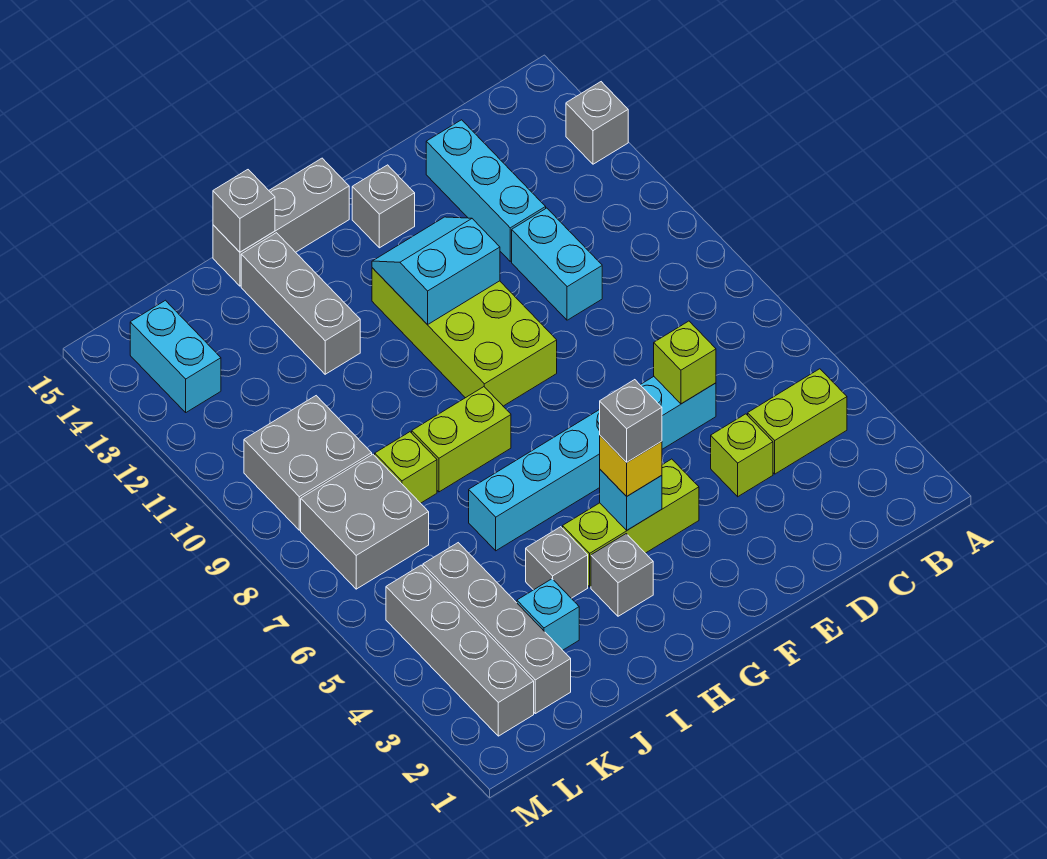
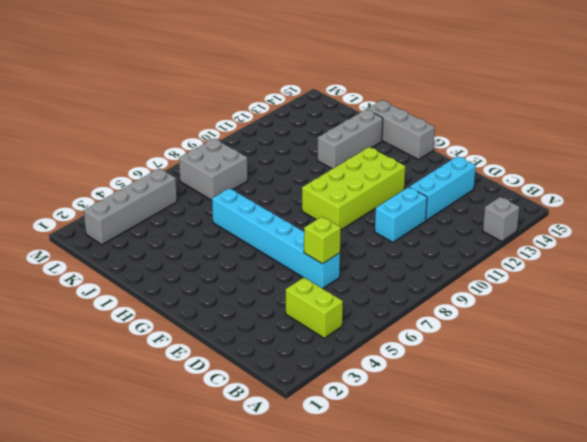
none -> lime brick D4 level 1
none -> lime brick F4:H4 level 1
none -> grey brick F14 level 1

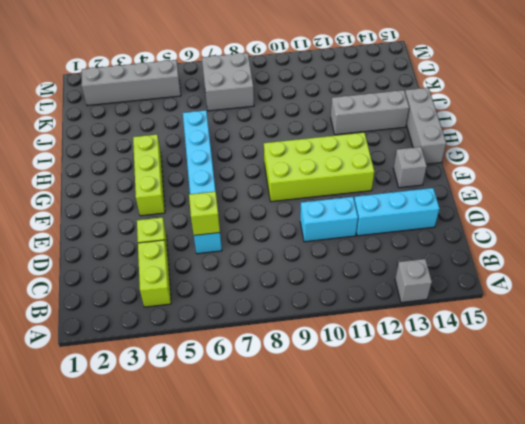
none -> grey brick H3 level 1
none -> lime brick H8:I8 level 1
none -> grey brick I4 level 1

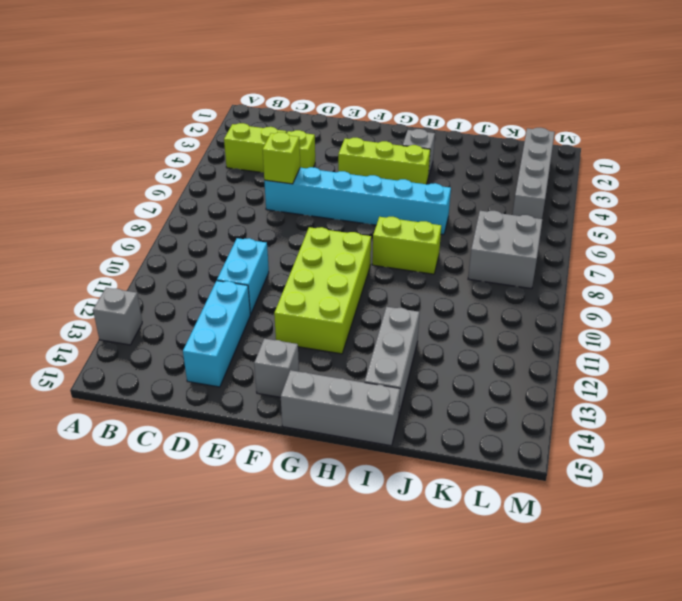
none -> grey brick I4 level 1
none -> cyan brick J3 level 1
none -> lime brick J8 level 1

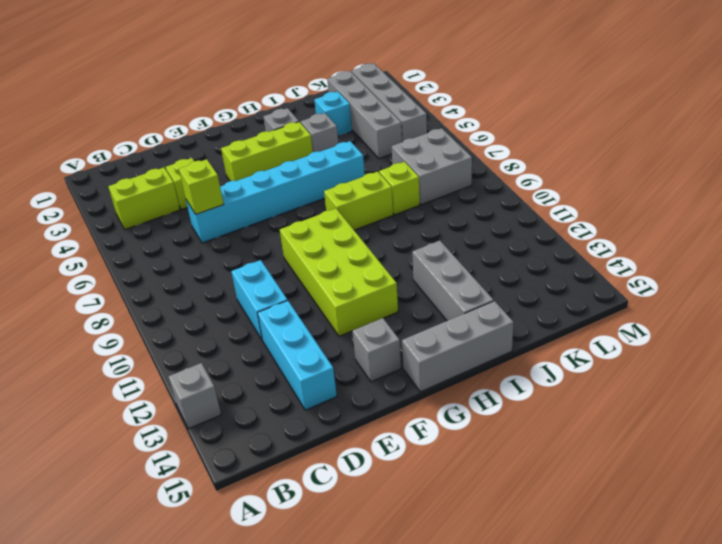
none -> grey brick K9:L10 level 1
none -> cyan brick L13:L14 level 1
none -> cyan slope F11:G12 level 2 top 11

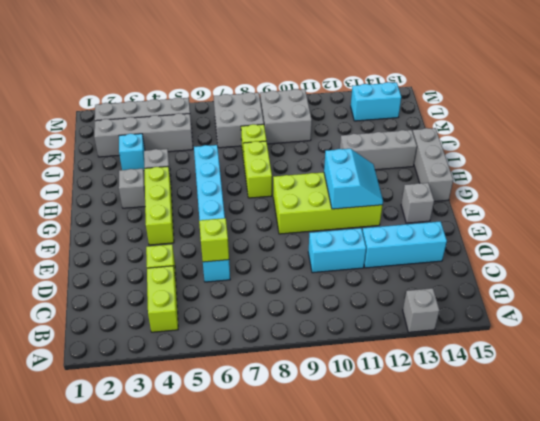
none -> cyan brick G4 level 2
none -> grey brick I15 level 2
none -> yellow brick G4 level 3

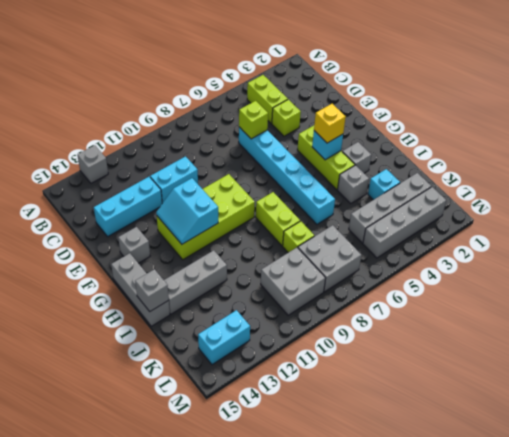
none -> grey brick G4 level 4

